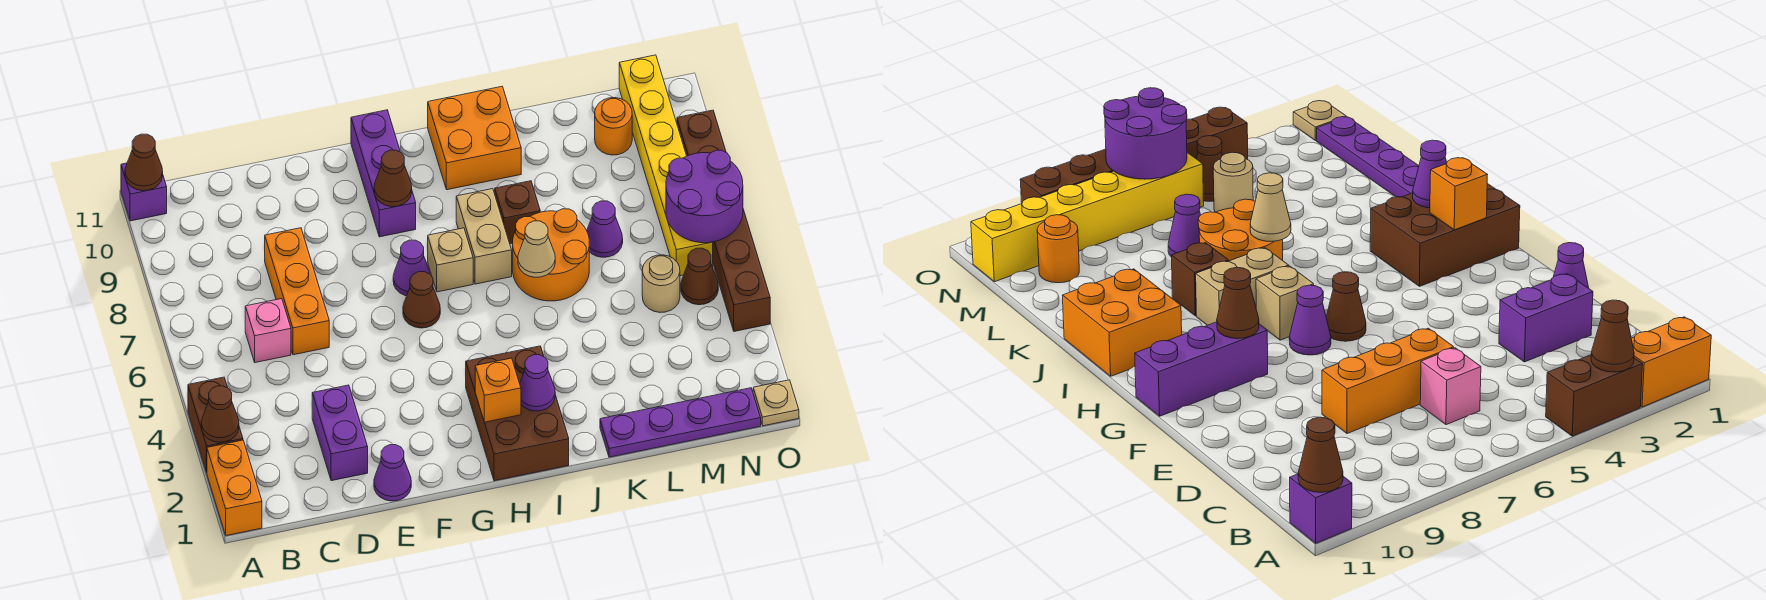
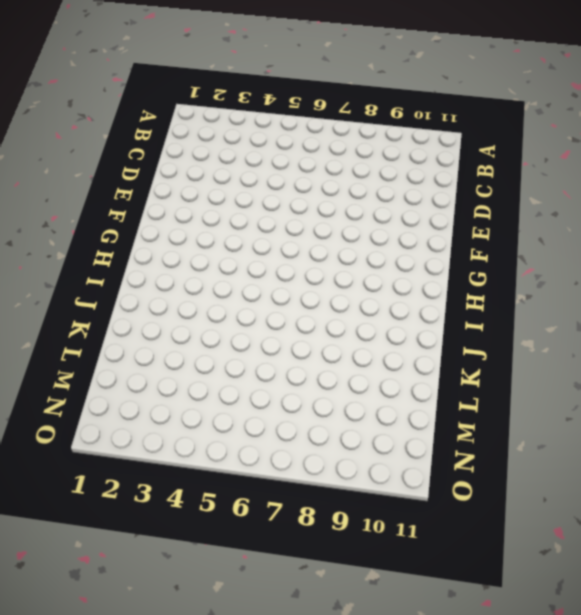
none -> orange brick A1:A2 level 1
none -> brown brick A3:A4 level 1
none -> purple brick A11 level 1
none -> pink brick C6 level 1

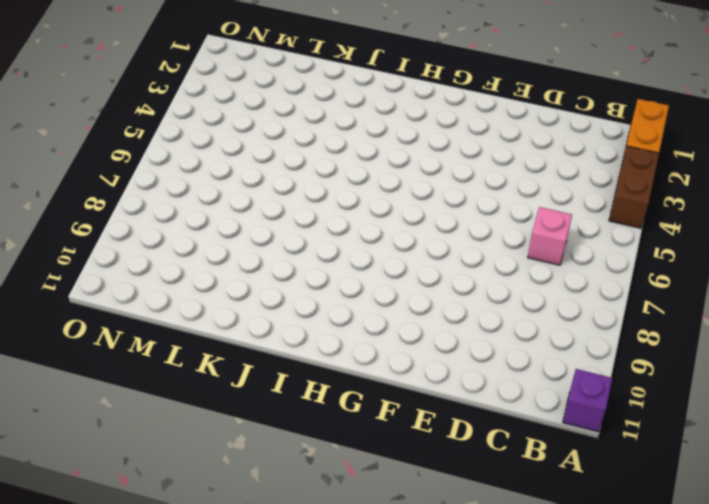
none -> purple brick D2:D3 level 1
none -> orange brick D6:D8 level 1
none -> purple cone E1 level 1
none -> brown cone G6 level 1

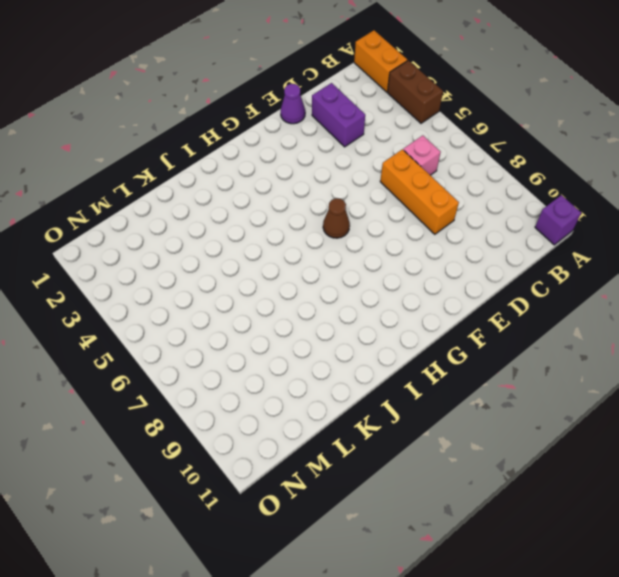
none -> purple cone G7 level 1
none -> purple brick G9:G11 level 1
none -> brown brick H1:I3 level 1
none -> tan brick H7 level 1

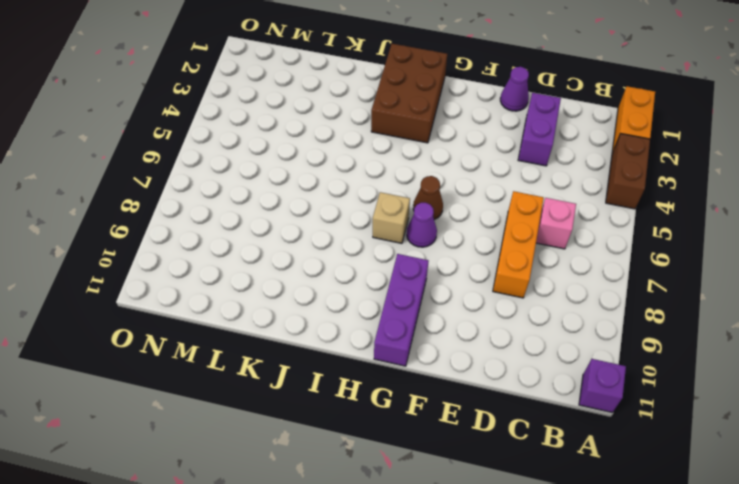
none -> tan brick I7:I8 level 1
none -> orange brick I10:J11 level 1
none -> orange round brick J6:K7 level 1
none -> brown brick J8 level 1

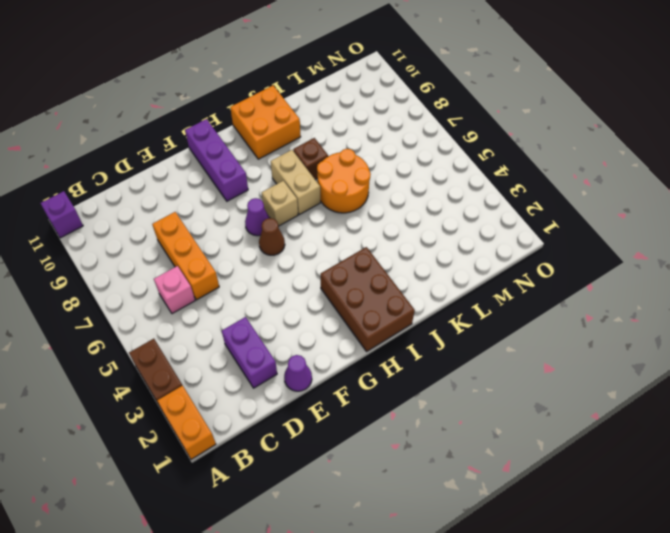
none -> purple plate K1:N1 level 1
none -> purple cone L7 level 1
none -> tan round brick M5 level 1
none -> orange round brick M10 level 1

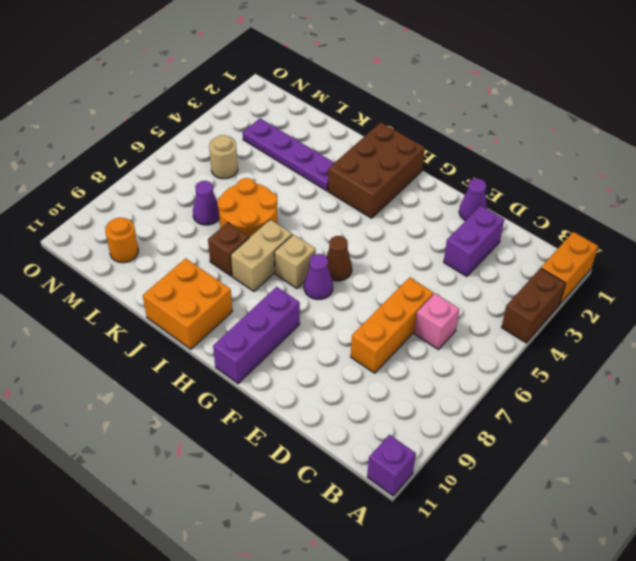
purple plate J3:M3 level 1 -> purple plate K1:N1 level 1
none -> brown cone N5 level 1
none -> yellow brick N6:N11 level 1
none -> tan plate O1 level 1
none -> brown brick O4:O9 level 1

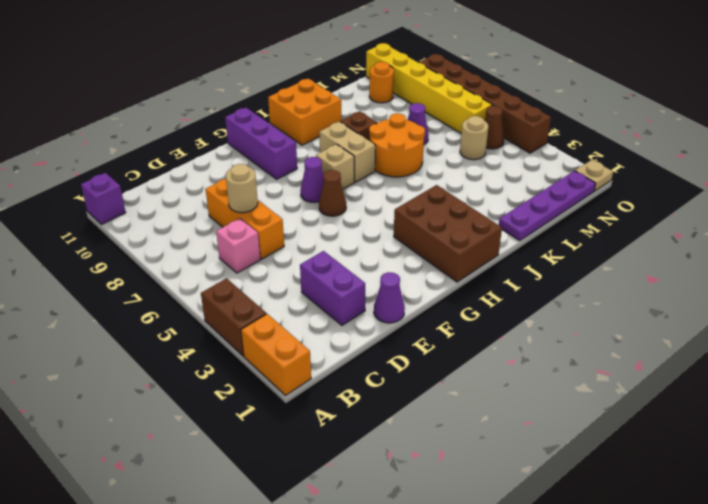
tan round brick D7 level 2 -> none
none -> brown cone A3 level 2
none -> brown cone A11 level 2
none -> brown cone G9 level 2
none -> orange brick H2 level 2

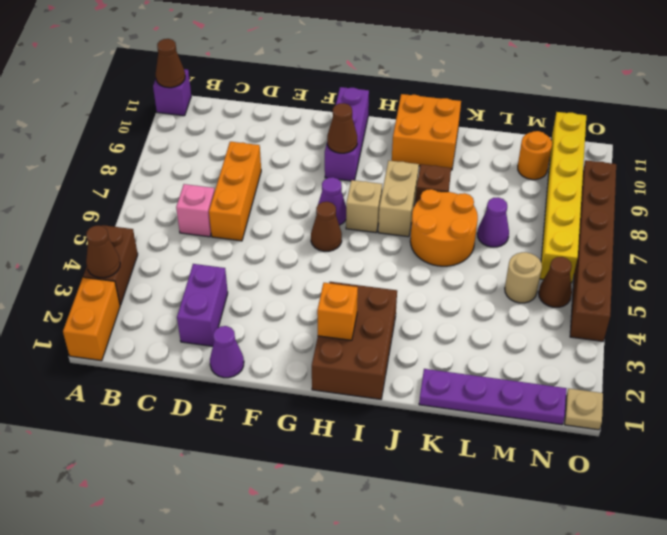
none -> purple cone I2 level 2
none -> tan cone J6 level 2
none -> purple round brick N6:O7 level 2

